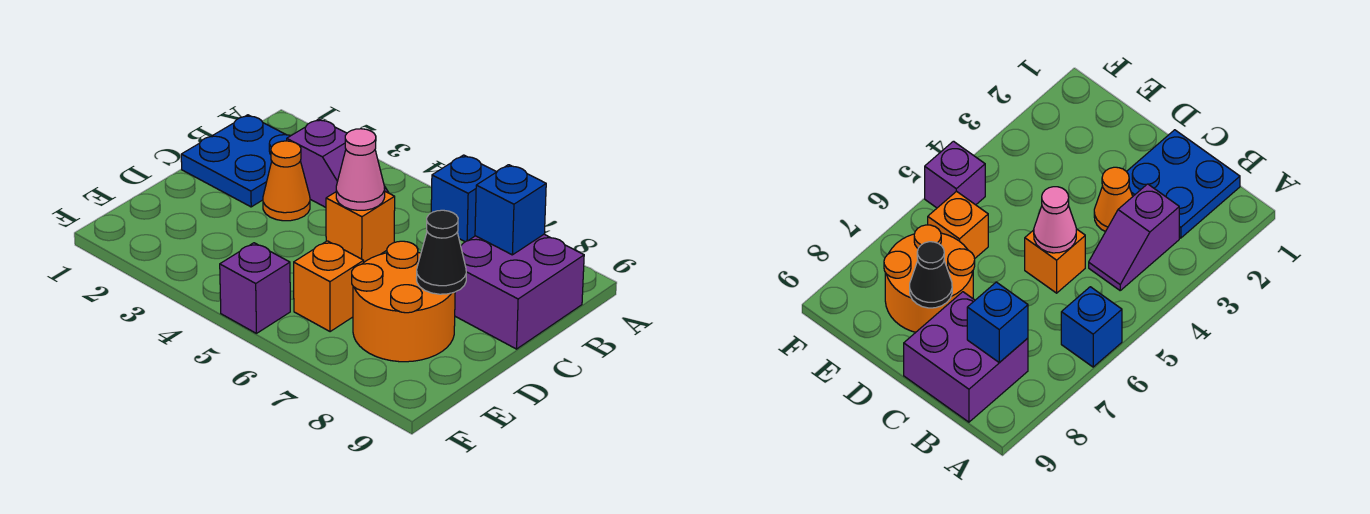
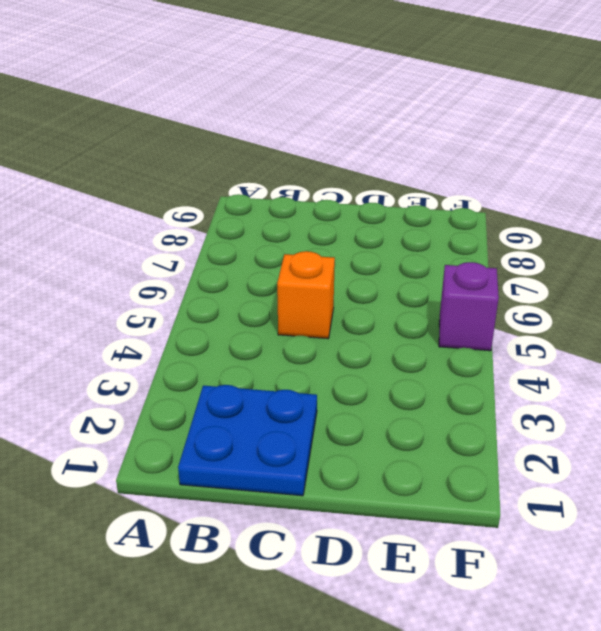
none -> blue brick A6 level 1
none -> purple slope B3:B4 level 1 top 3
none -> purple brick B8:C9 level 1

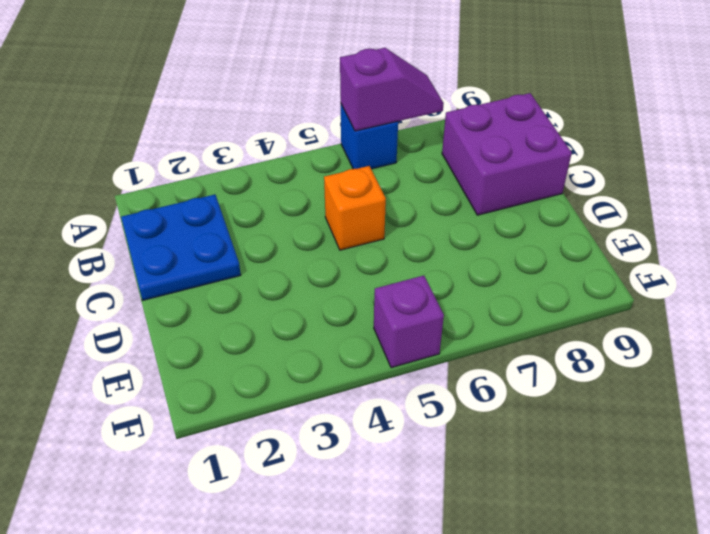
purple slope A6:A7 level 2 top 6 -> purple slope B3:B4 level 1 top 3
none -> orange cone C3 level 1
none -> orange round brick D7:E8 level 1
none -> orange brick E6 level 1

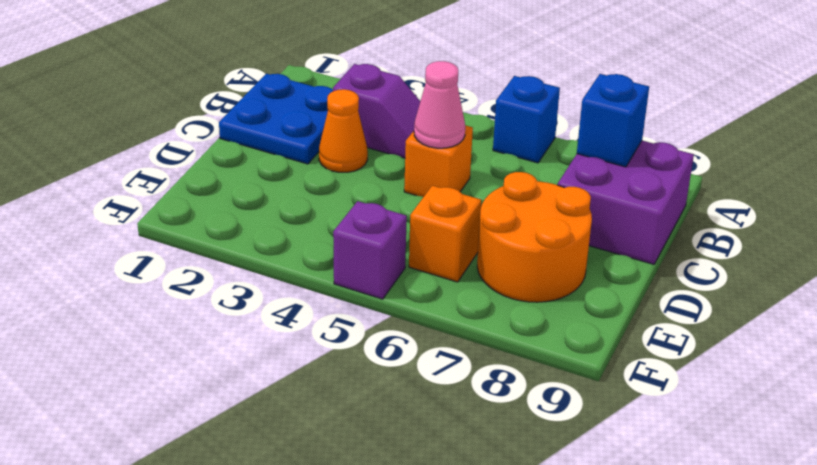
none -> black cone D8 level 2

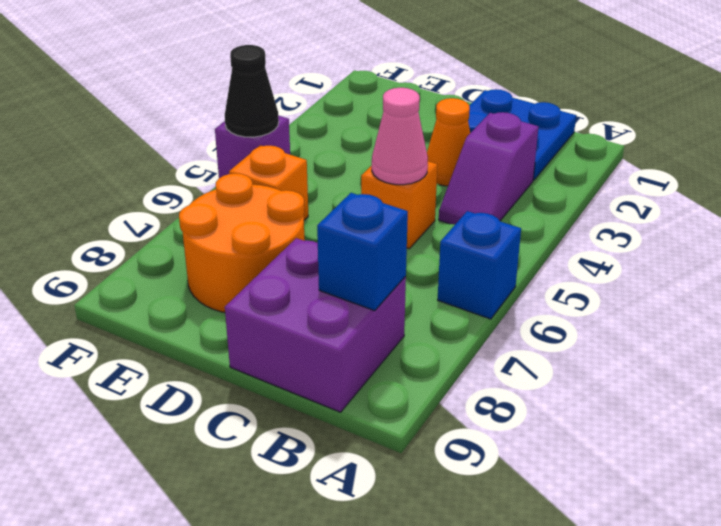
black cone F5 level 2 -> black cone D8 level 2

